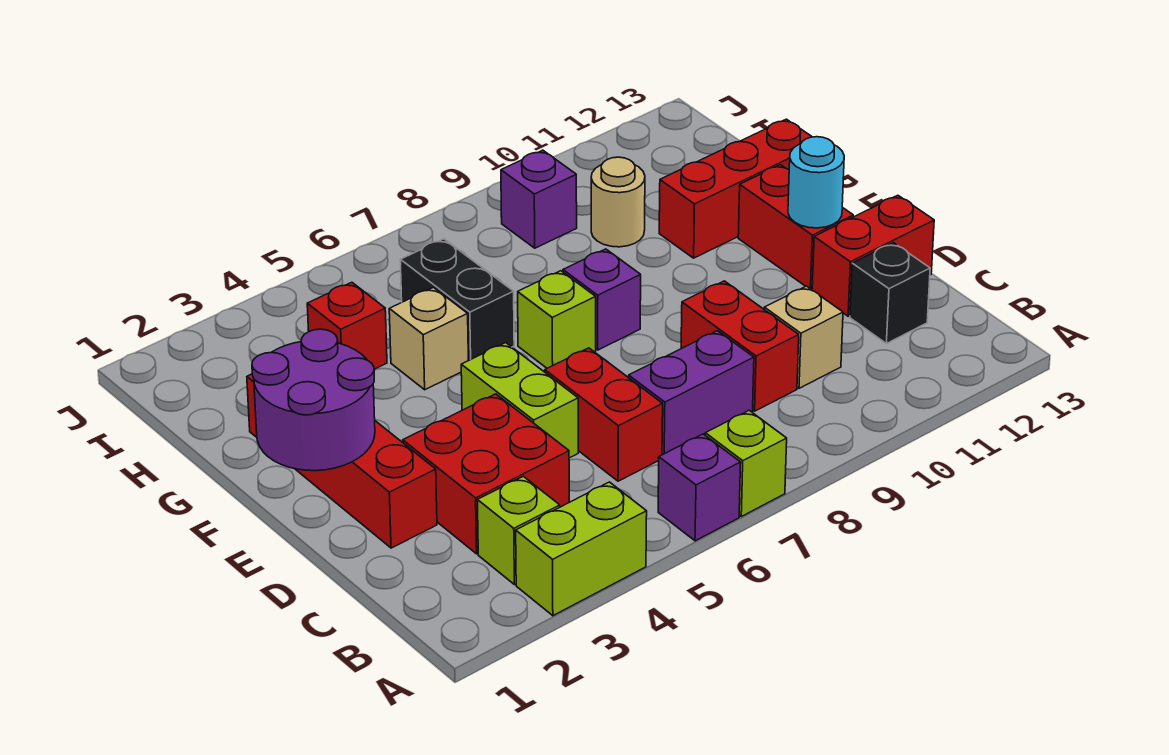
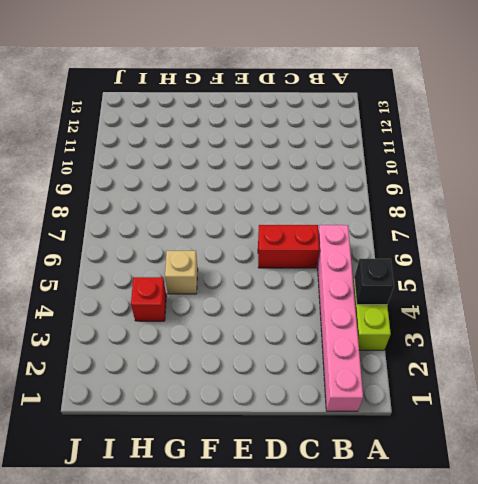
black brick A4 level 2 -> black brick C12 level 1
pink brick B1:B6 level 1 -> lime brick B3 level 1
none -> purple brick A6 level 1
none -> lime brick A7 level 1
none -> red brick C3:D4 level 1

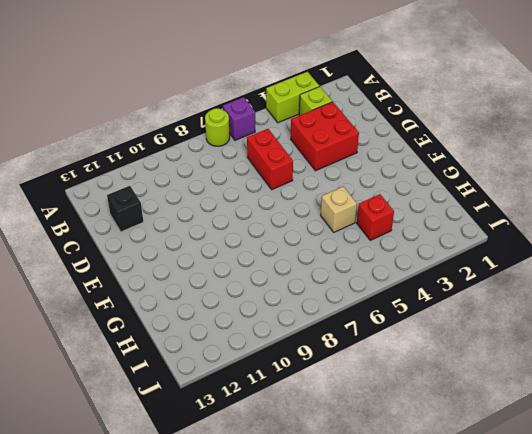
lime round brick A7 level 1 -> lime brick A7 level 1
none -> purple brick C7:C8 level 1
none -> red brick C9:D9 level 1
none -> tan brick C10 level 1

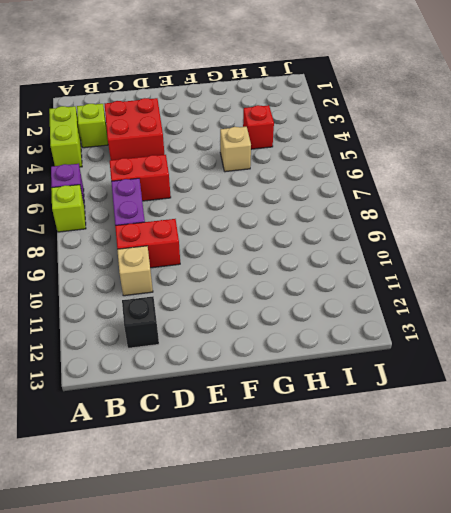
none -> red brick D2:G2 level 1
none -> lime brick D5:E5 level 1
none -> red brick D12:D13 level 1

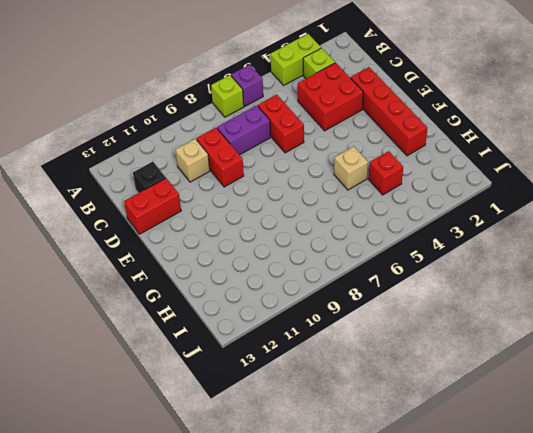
none -> lime brick D5:E5 level 1
none -> red brick E12:F12 level 1
none -> lime brick F7 level 1

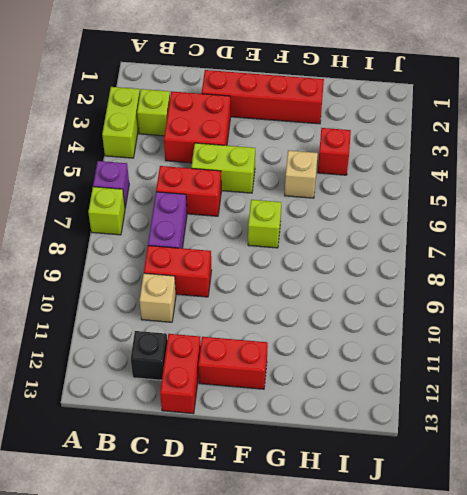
none -> purple brick F8 level 1
none -> black brick G6:H6 level 1
none -> red brick G11:G13 level 1

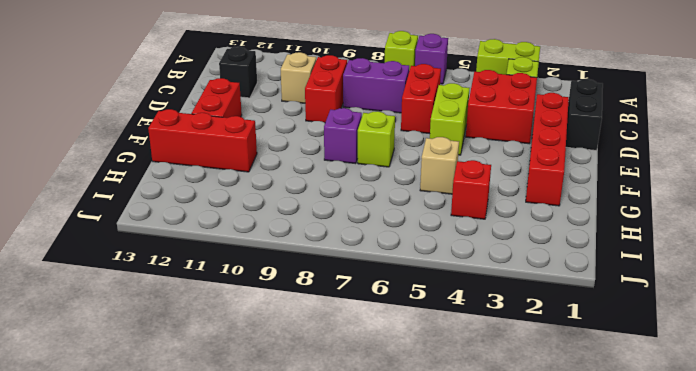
black brick C1:D1 level 1 -> black brick G6:H6 level 1
none -> red brick D12:D13 level 1
none -> tan round brick H10 level 1
none -> purple brick I9 level 1

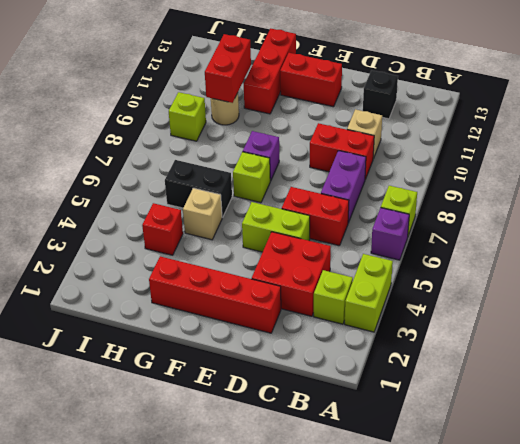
red brick H10:H11 level 2 -> red brick D12:D13 level 1
lime brick I9 level 1 -> purple brick I9 level 1
none -> purple round brick E1:F2 level 2
none -> cyan round brick E12 level 2

